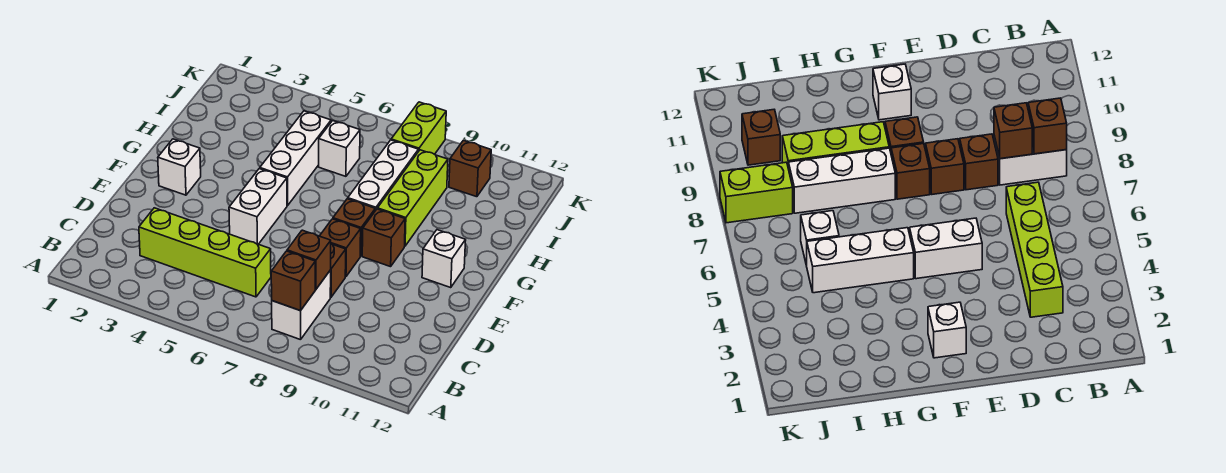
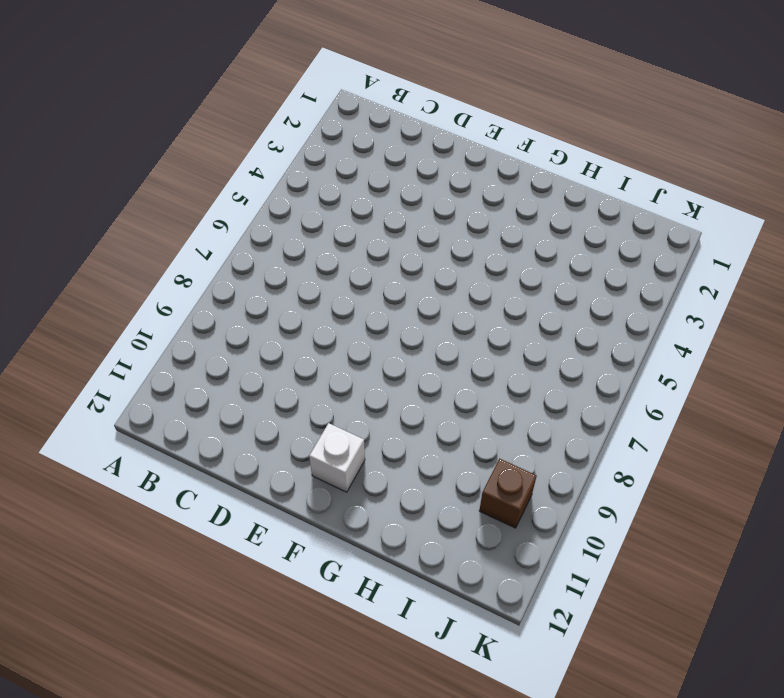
none -> white brick B8:C8 level 1
none -> lime brick C3:C6 level 1
none -> brown brick D8 level 1

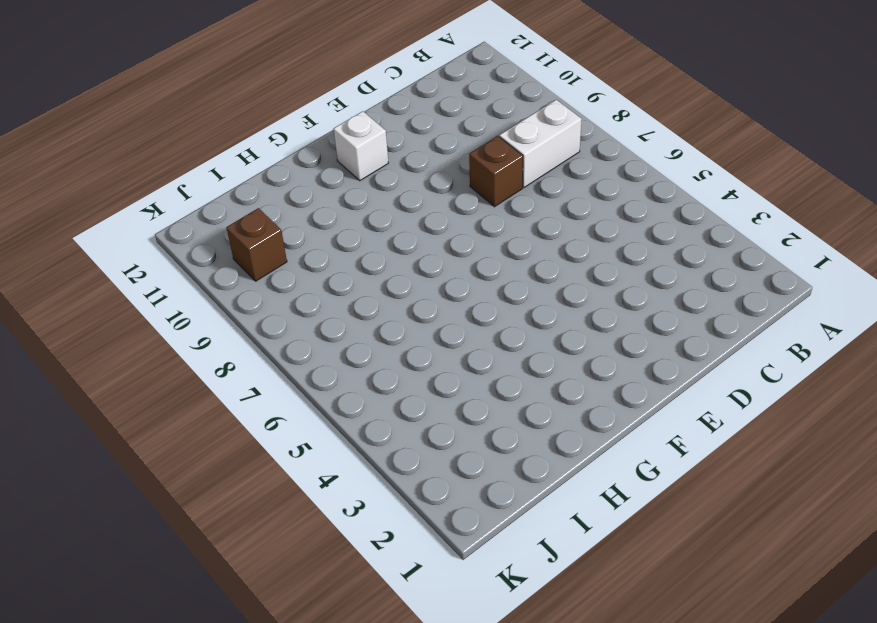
none -> lime brick C3:C6 level 1
none -> white brick E5:F5 level 1
none -> brown brick E8 level 1

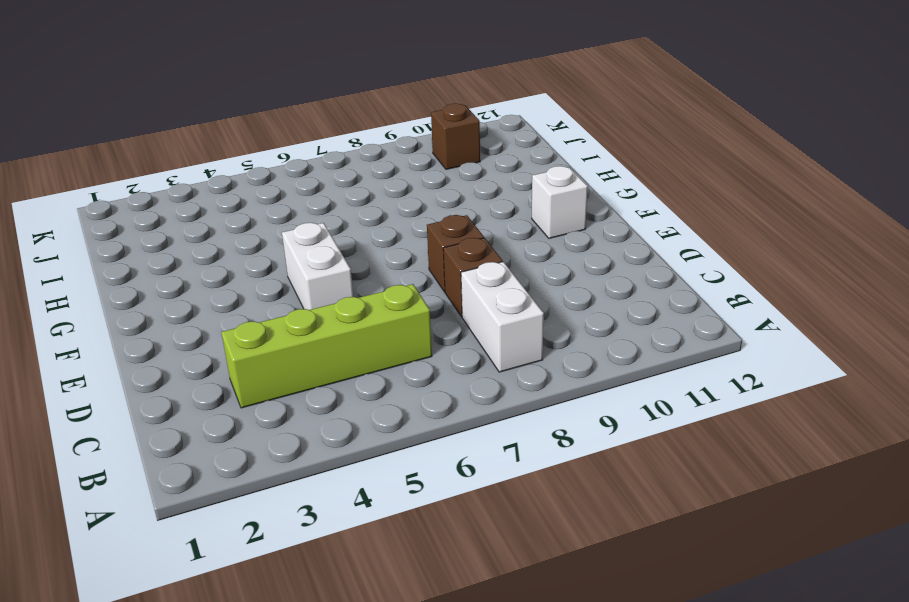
none -> white brick F2 level 1
none -> brown brick F8 level 1
none -> brown brick F9 level 1

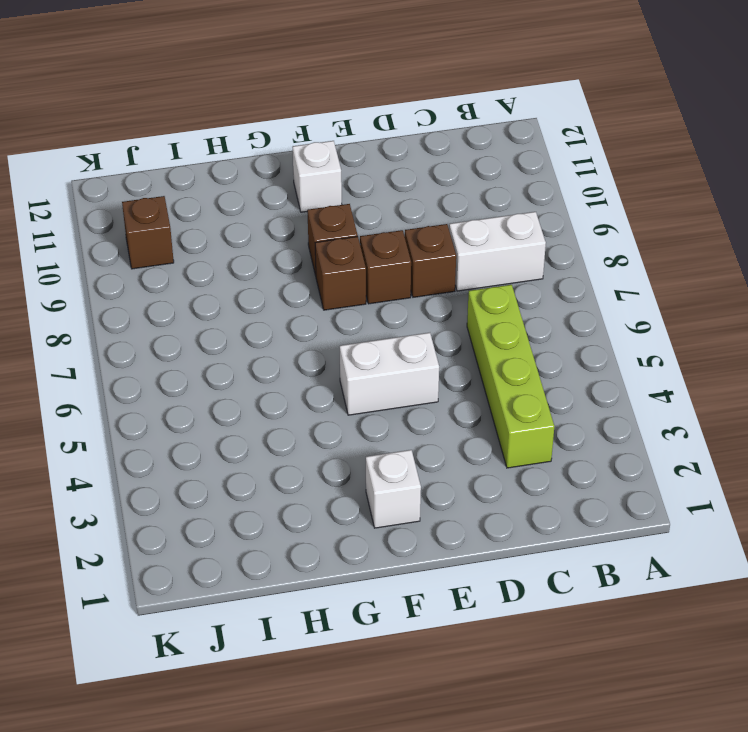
none -> white brick G5:I5 level 1
none -> white brick G8:I8 level 1
none -> lime brick G9:I9 level 1

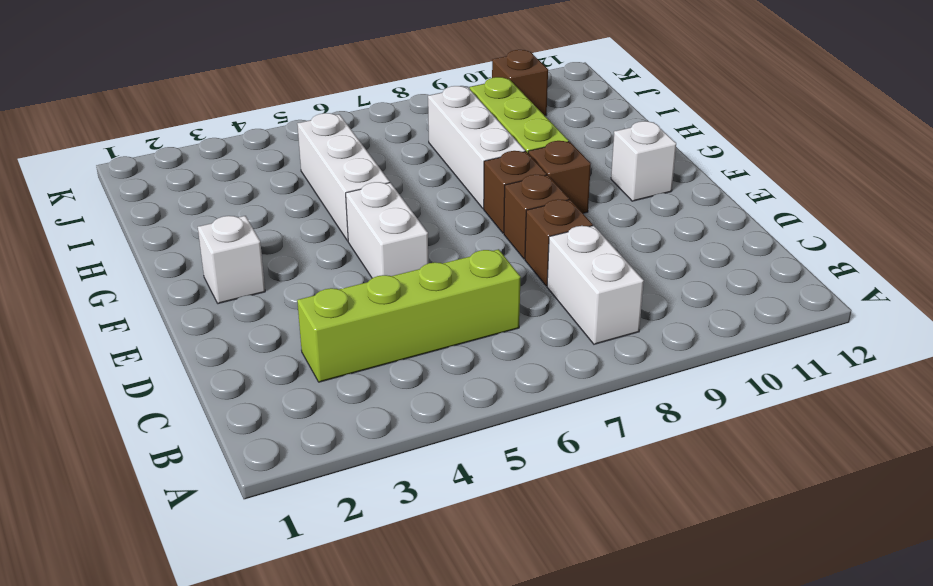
none -> white brick I6 level 1
none -> lime brick J8:K8 level 1
none -> brown brick B8 level 2

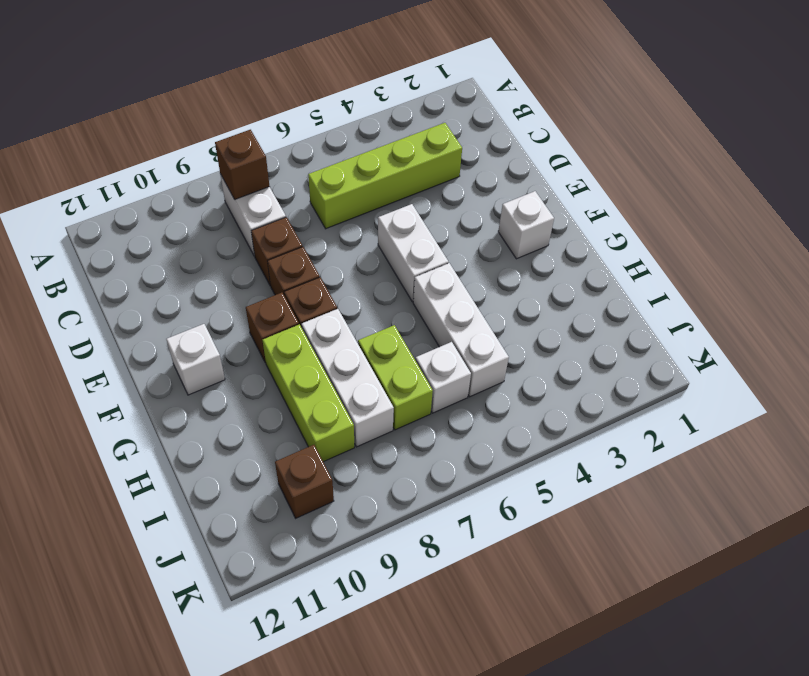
lime brick H7:I7 level 1 -> lime brick J8:K8 level 1
none -> brown brick C8 level 2

